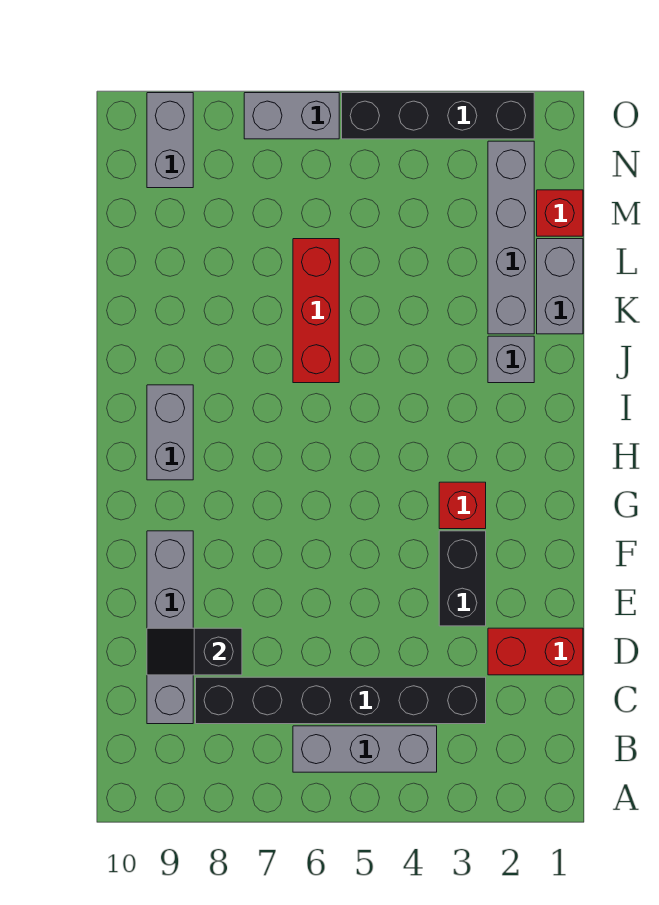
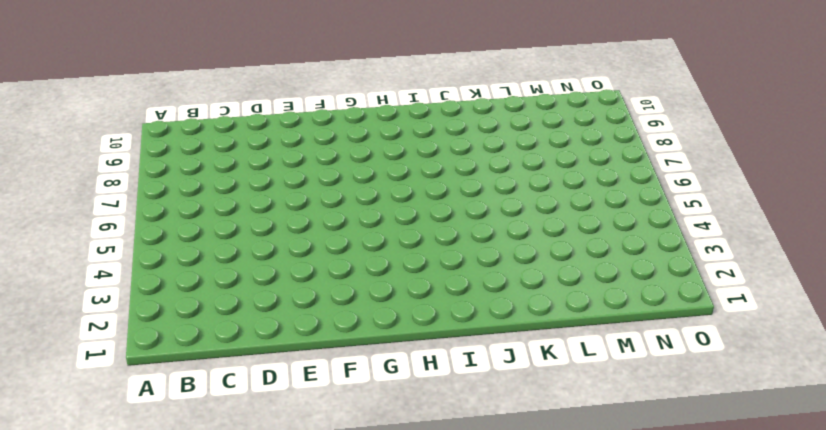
none -> grey brick B4:B6 level 1
none -> black brick C3:C8 level 1
none -> grey brick C9:F9 level 1

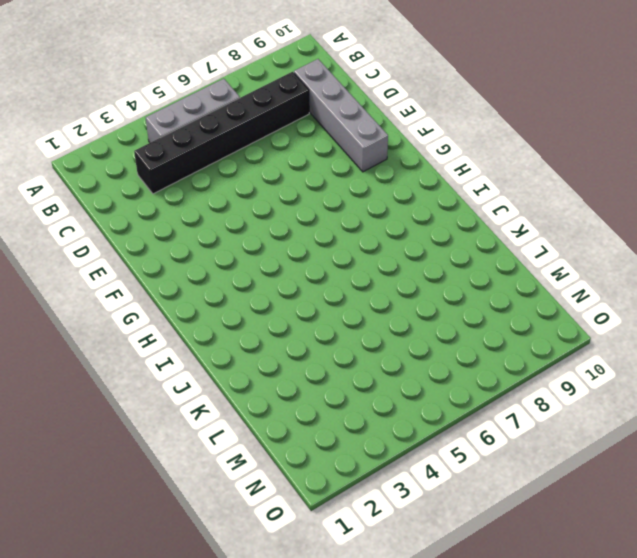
none -> red brick D1:D2 level 1
none -> black brick E3:F3 level 1
none -> red brick G3 level 1

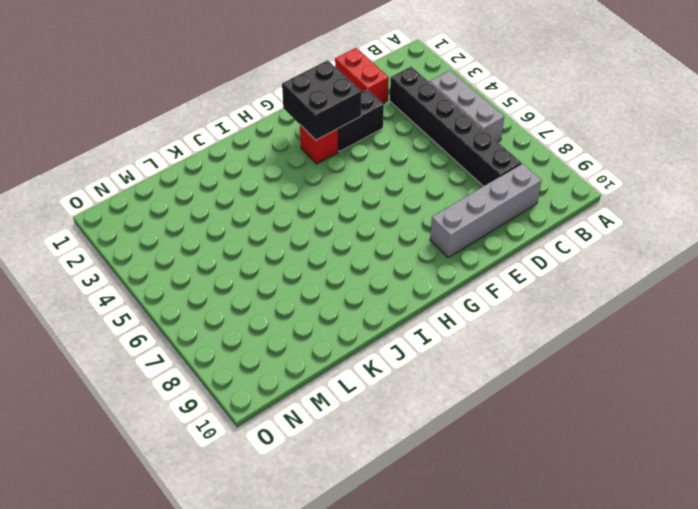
black brick F2:G3 level 2 -> none
none -> grey brick H9:I9 level 1
none -> grey brick J2 level 1
none -> red brick J6:L6 level 1

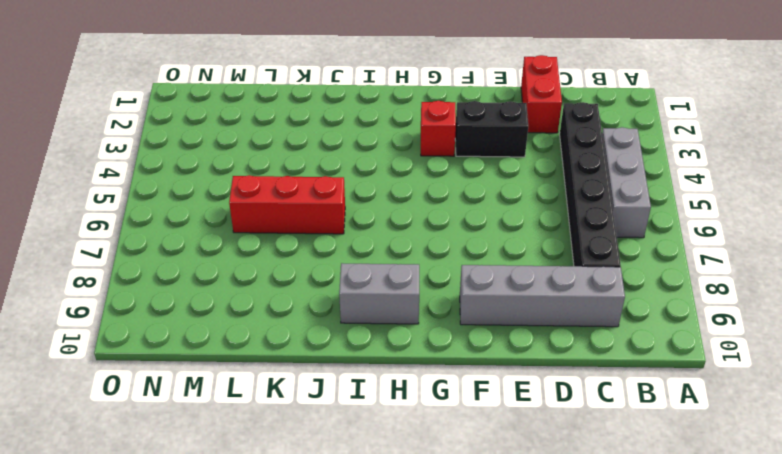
none -> grey brick J2 level 1
none -> grey brick K1:L1 level 1
none -> grey brick K2:N2 level 1

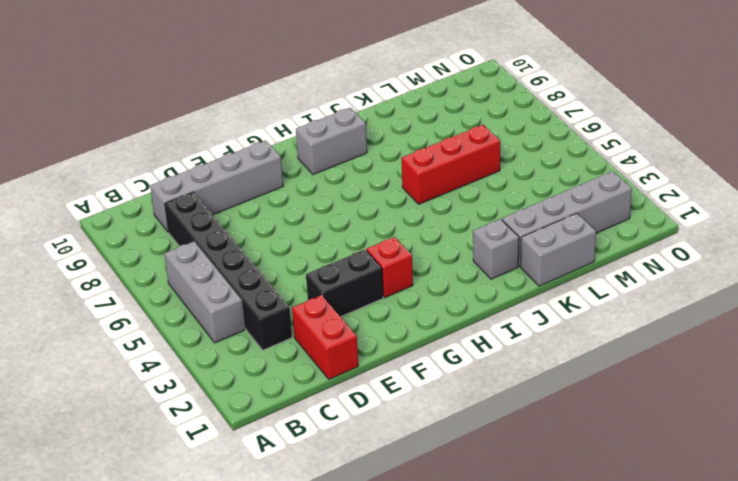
none -> red brick M1 level 1
none -> grey brick N9:O9 level 1
none -> black brick O2:O5 level 1

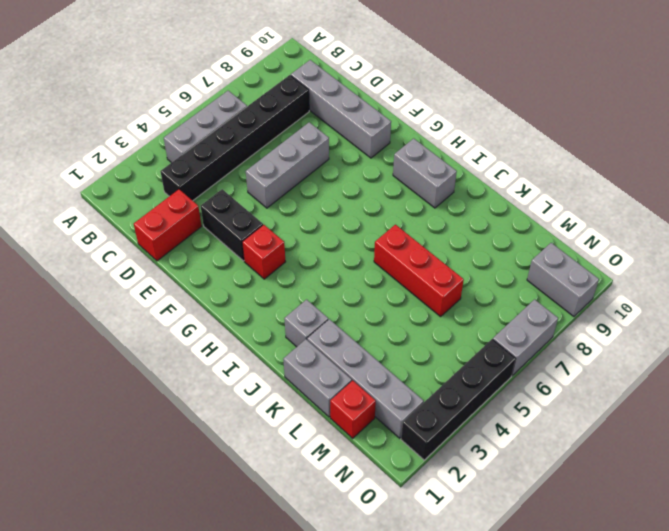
grey brick E5:E7 level 1 -> none
none -> black slope D8:D9 level 2 top 8

